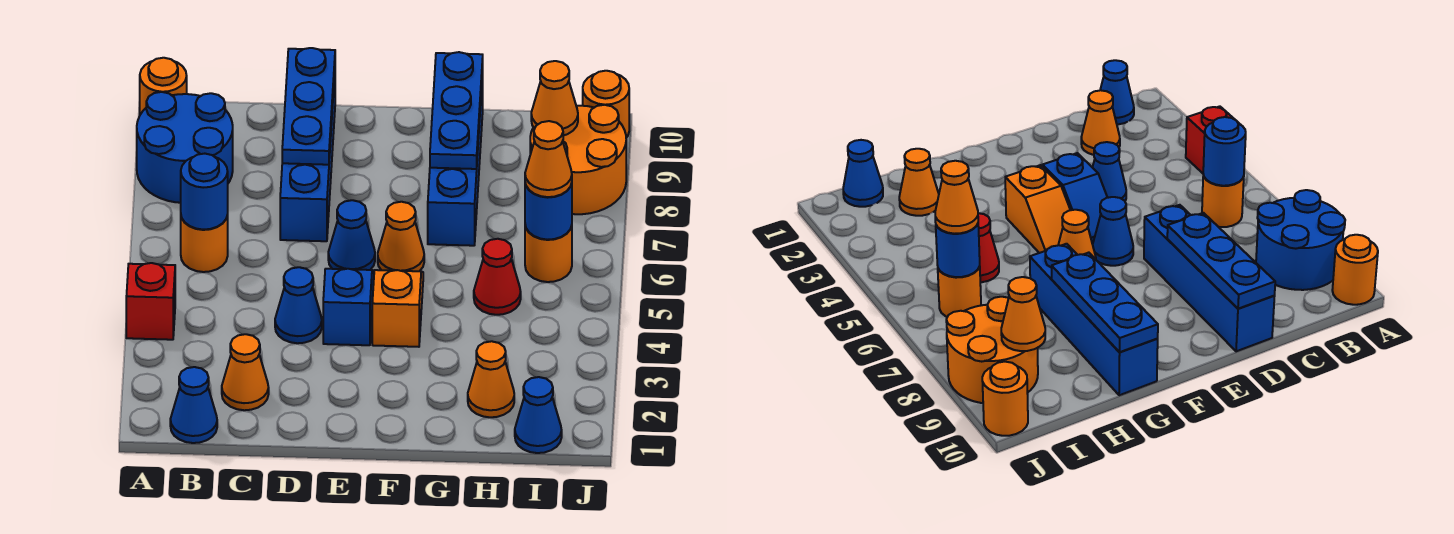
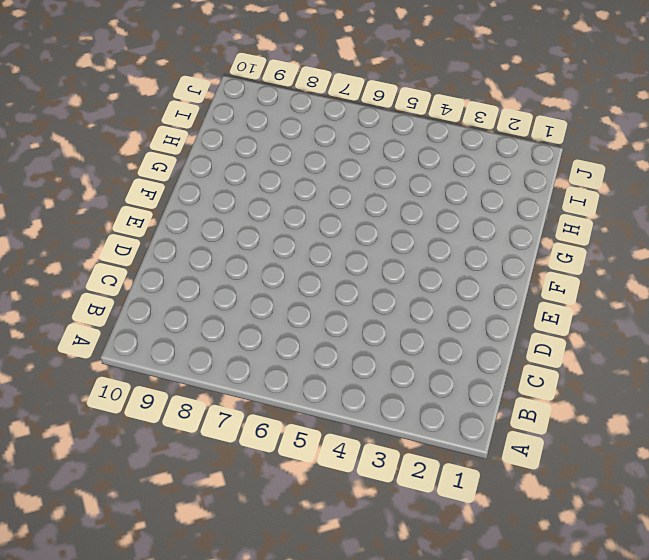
none -> red brick A4 level 1
none -> blue round brick A8:B9 level 1
none -> orange round brick A10 level 1

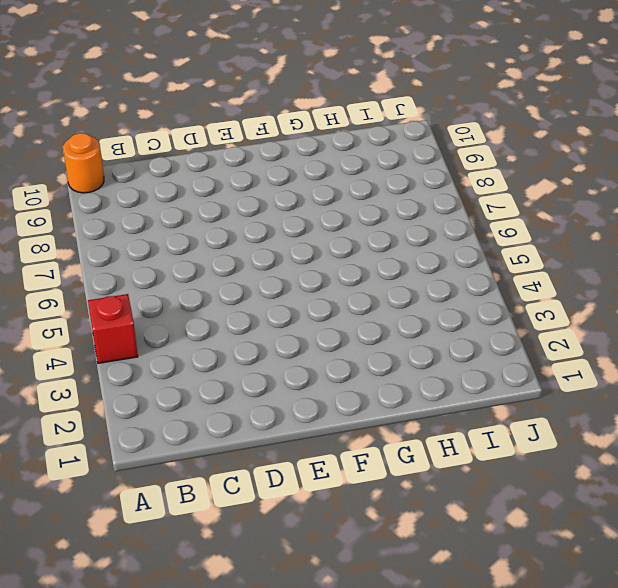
none -> blue round brick A8:B9 level 1
none -> blue cone B1 level 1
none -> orange round brick B6 level 1

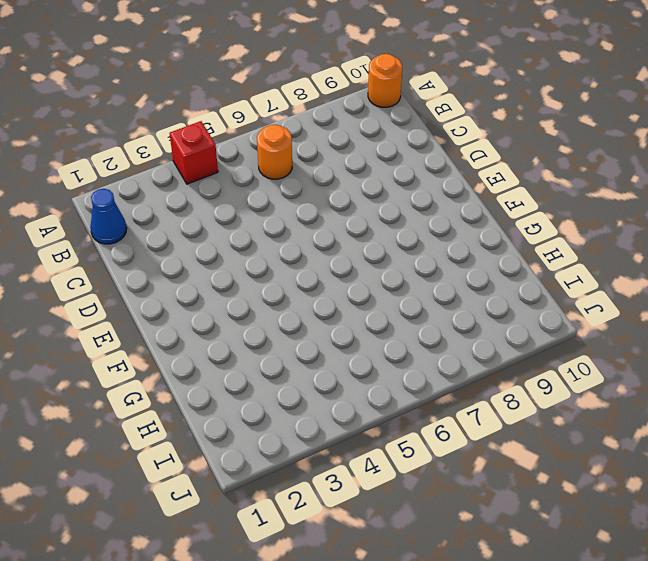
none -> blue round brick A8:B9 level 1
none -> orange cone C2 level 1
none -> blue cone D4 level 1

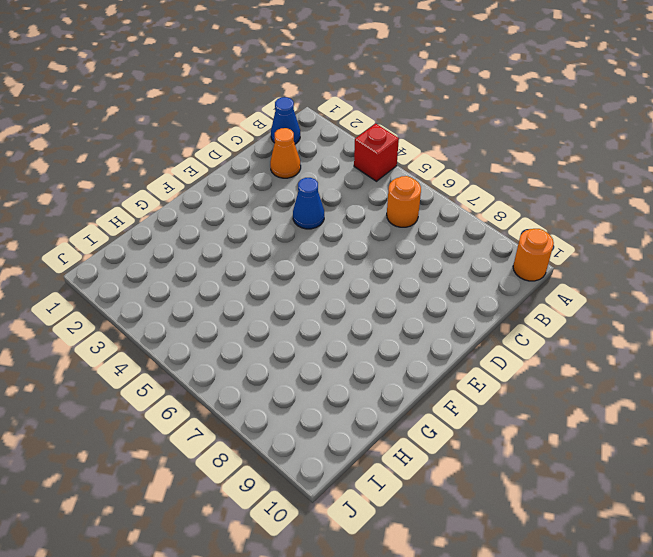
none -> blue round brick A8:B9 level 1
none -> blue brick D7:D10 level 1
none -> blue slope E4:E5 level 1 top 4

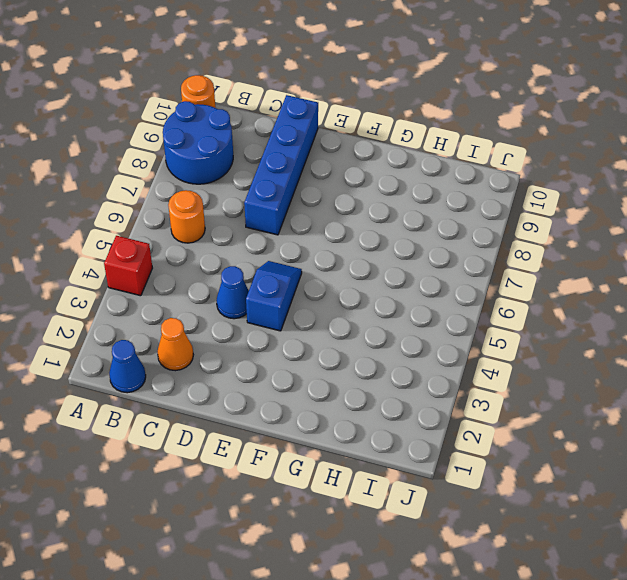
none -> blue cone E6 level 1
none -> orange slope F4:F5 level 1 top 4
none -> orange cone F6 level 1

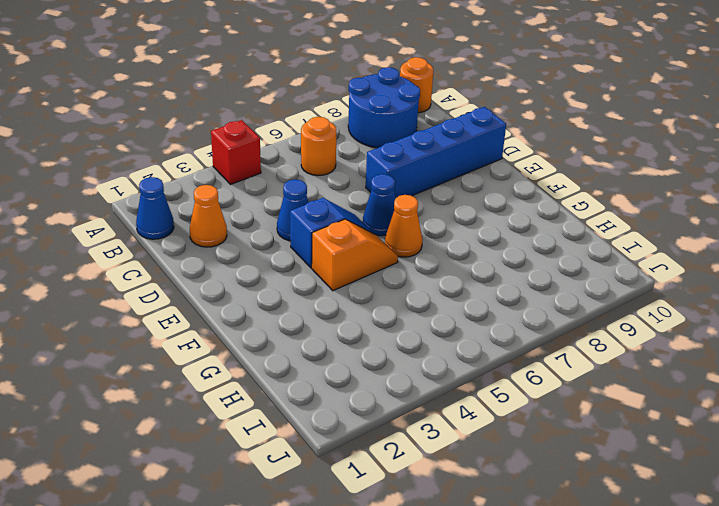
none -> blue brick G7:G10 level 1
none -> orange cone H2 level 1
none -> red cone H5 level 1

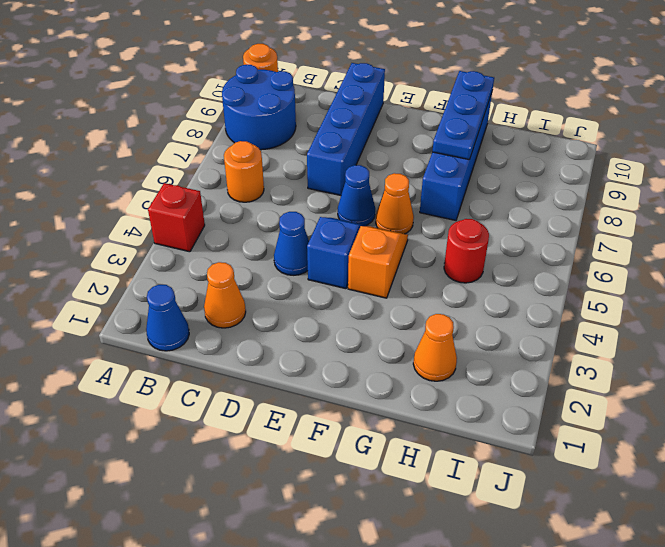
red round brick H5 level 1 -> red cone H5 level 1
none -> blue cone I1 level 1
none -> orange round brick I6 level 1
none -> orange round brick I8:J9 level 1

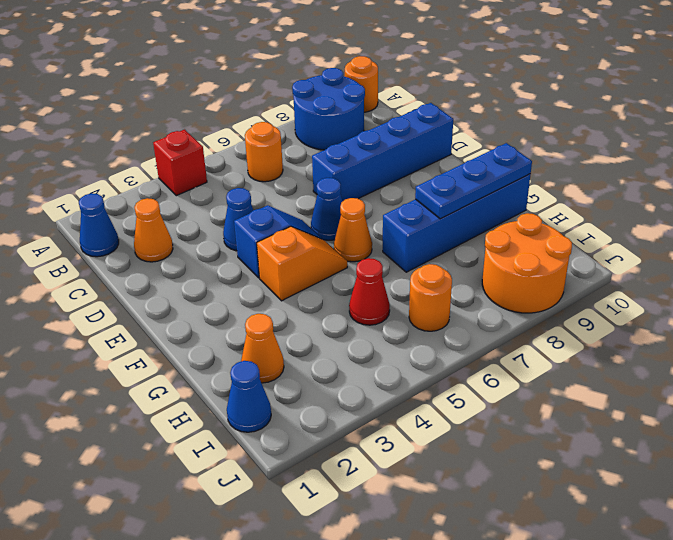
none -> orange round brick J10 level 1
none -> blue round brick B6 level 2
none -> blue plate D8:D10 level 2

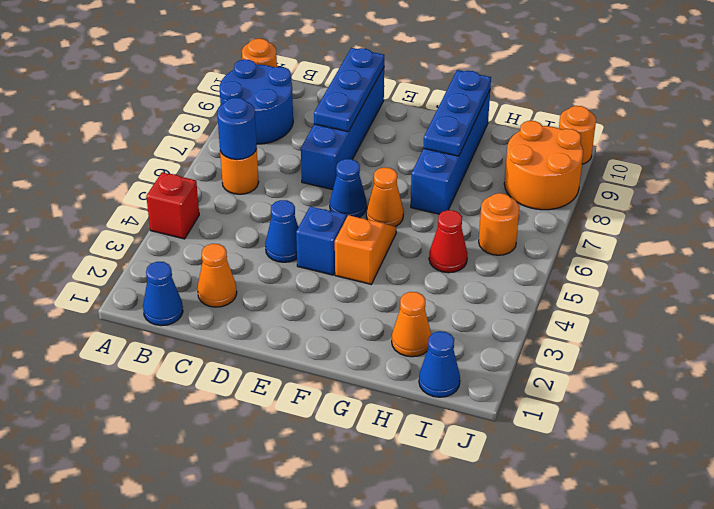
none -> blue round brick I6 level 2
none -> orange cone I9 level 2
none -> orange cone I6 level 3

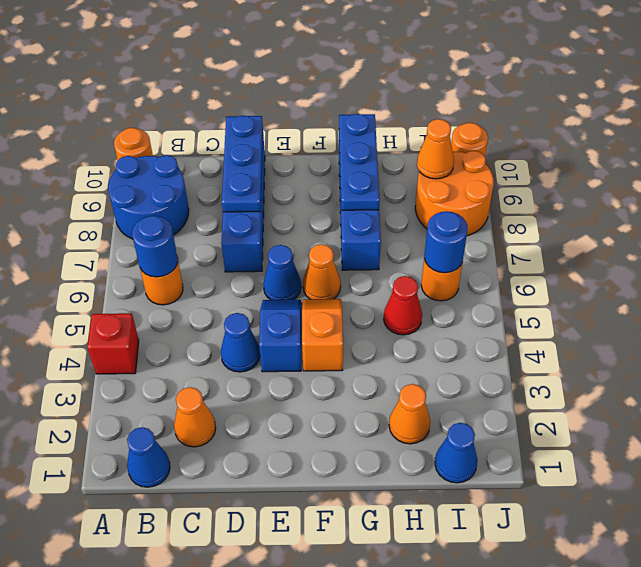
none -> orange cone I6 level 3

